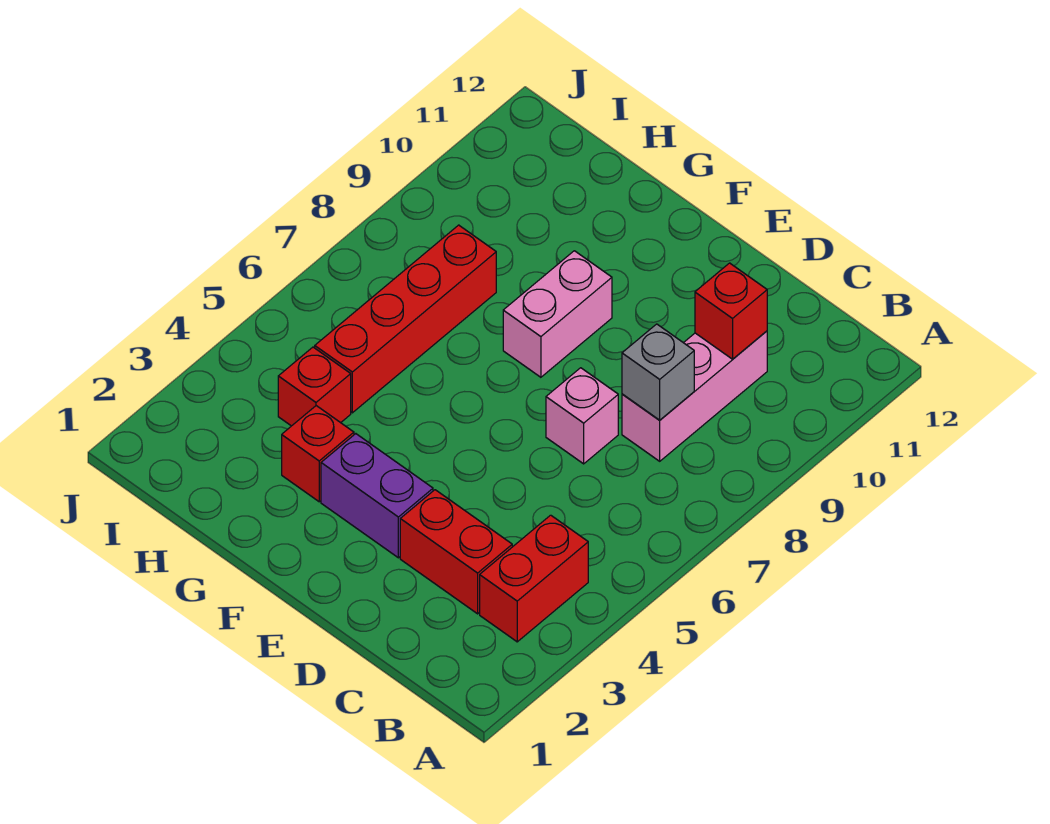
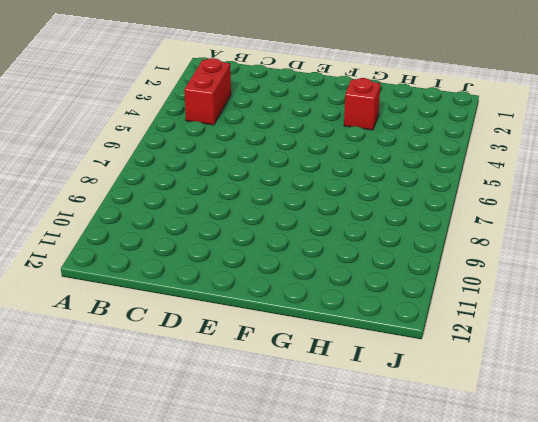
none -> red brick C3:D3 level 1
none -> pink brick C8:C10 level 1

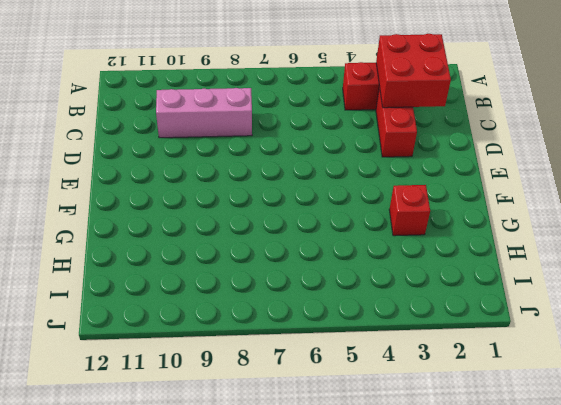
red brick B2:C3 level 2 -> none
none -> pink brick D7 level 1
none -> purple brick E3:F3 level 1

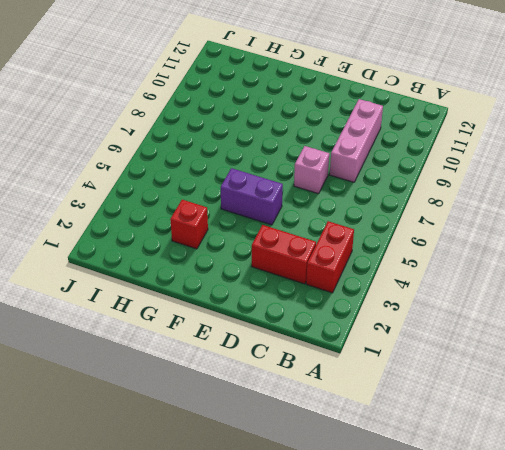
purple brick E5:F5 level 1 -> purple brick E3:F3 level 1
none -> pink brick F8:F9 level 1
none -> red brick H4 level 1

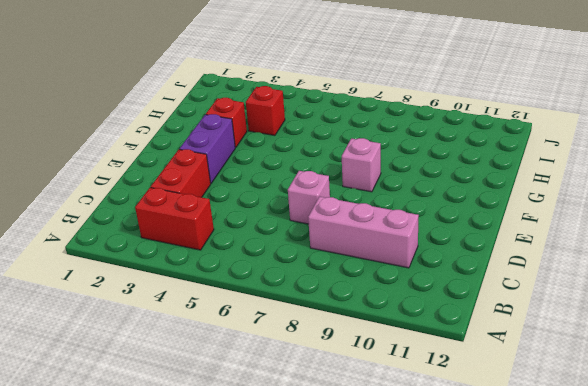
pink brick F8 level 1 -> pink brick F8:F9 level 1
none -> red brick H5:H8 level 1
none -> grey brick C8 level 2

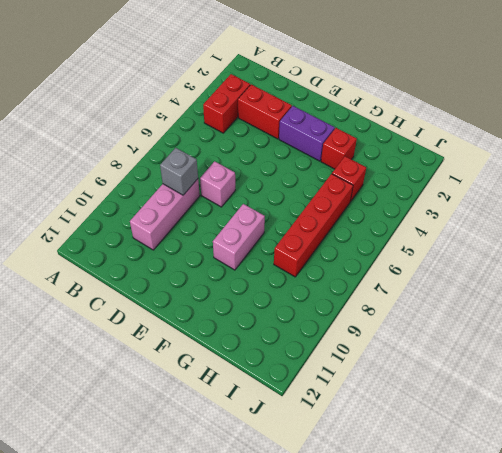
none -> red brick C10 level 2

